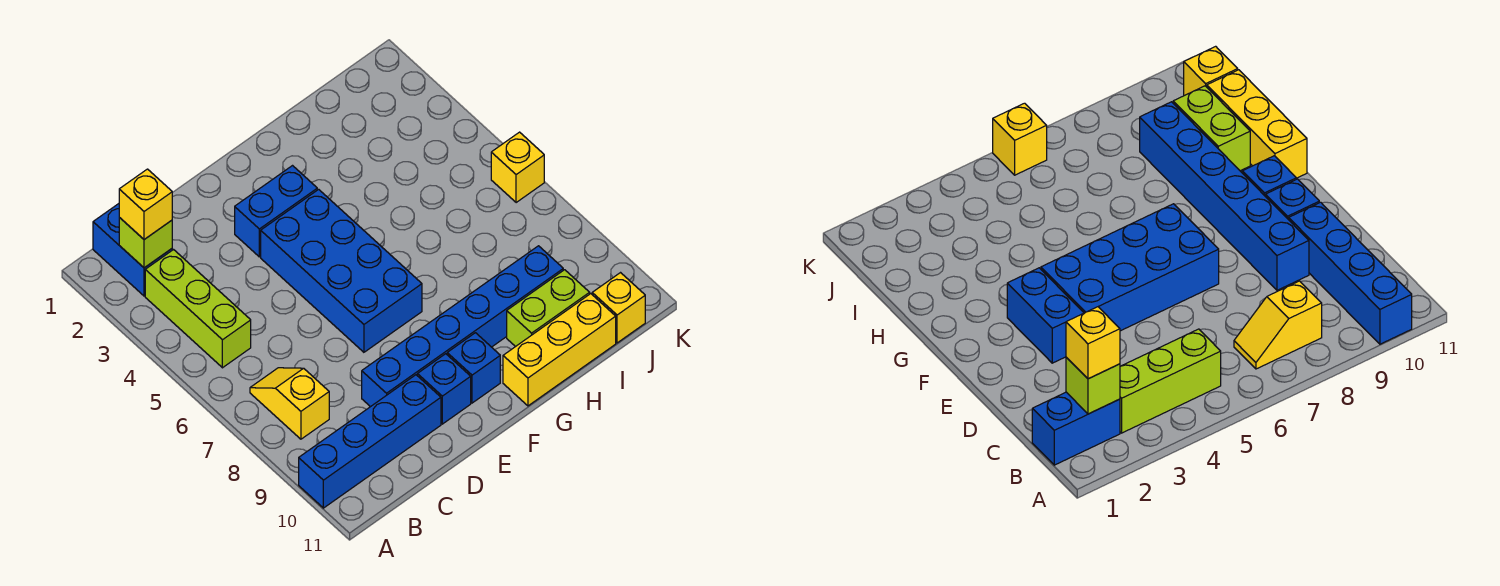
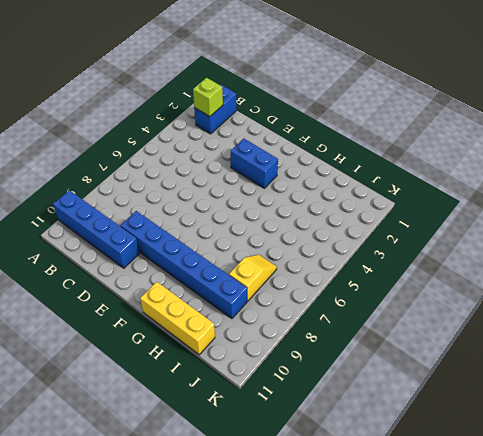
yellow slope I7:I8 level 1 top 8 -> yellow slope B7:B8 level 1 top 8
none -> lime brick B3:B5 level 1
none -> blue brick E4:F7 level 1
none -> blue brick E10 level 1

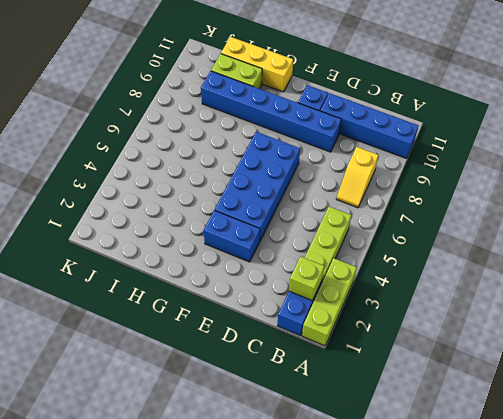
lime brick A1:A3 level 1 -> none
none -> blue brick F10 level 1
none -> yellow brick J11 level 1
none -> yellow brick K6 level 1

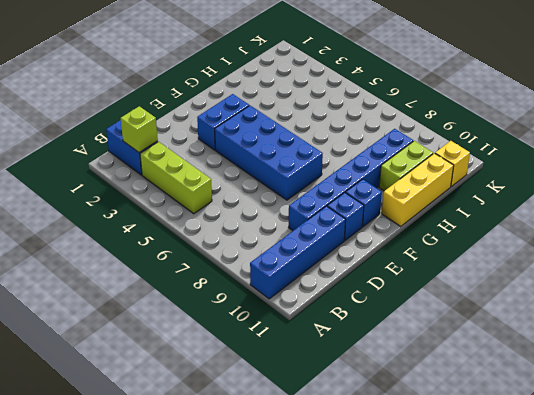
none -> yellow slope B7:B8 level 1 top 8
none -> yellow brick K6 level 1
none -> yellow brick B2 level 3

